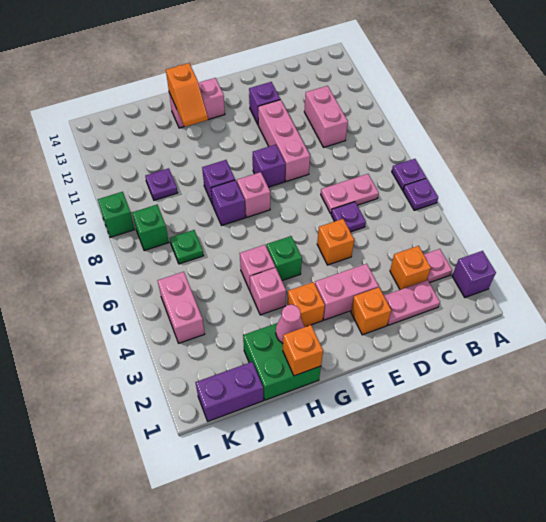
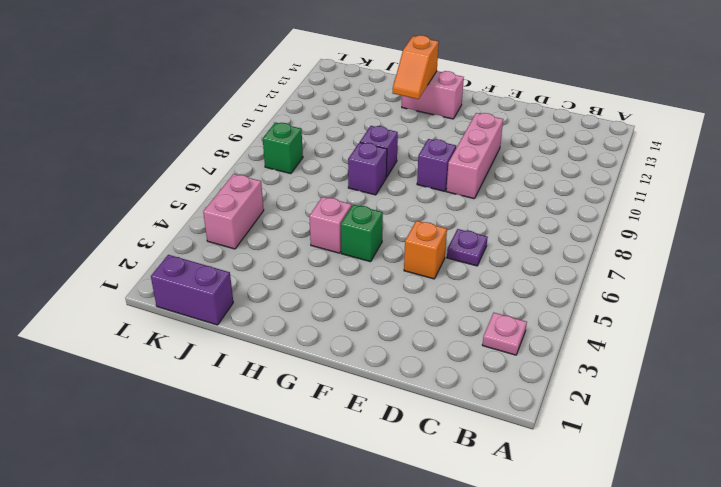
none -> purple brick A2 level 1
none -> purple plate A6 level 1
none -> purple plate A7 level 1
none -> pink plate C2:D2 level 1

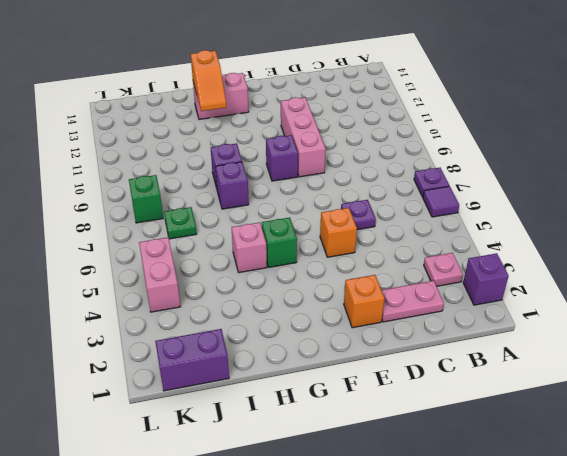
purple tile A6 level 1 -> purple plate A6 level 1
none -> orange brick C3 level 1
none -> pink plate C7:D7 level 1
none -> pink brick C10:C11 level 1
none -> pink brick E3:F3 level 1

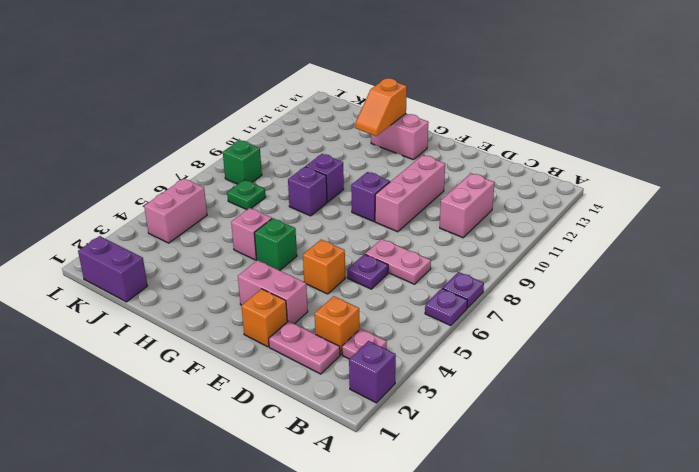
none -> purple brick E12 level 1
none -> orange brick G3 level 1
none -> pink brick G8 level 1
none -> green brick H1:I2 level 1

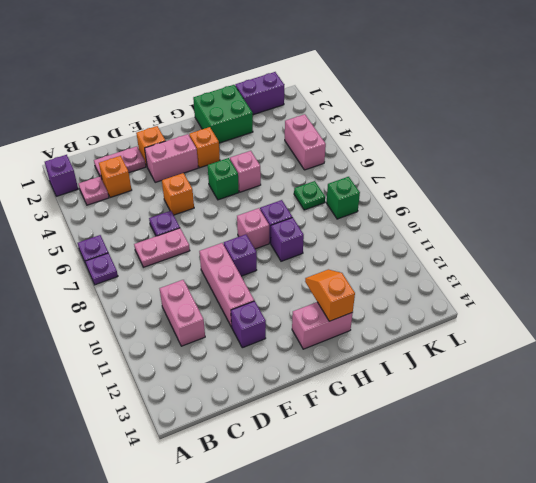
none -> pink brick H4 level 1
none -> purple plate J10 level 1
none -> green brick L9 level 1
none -> orange brick H1 level 2

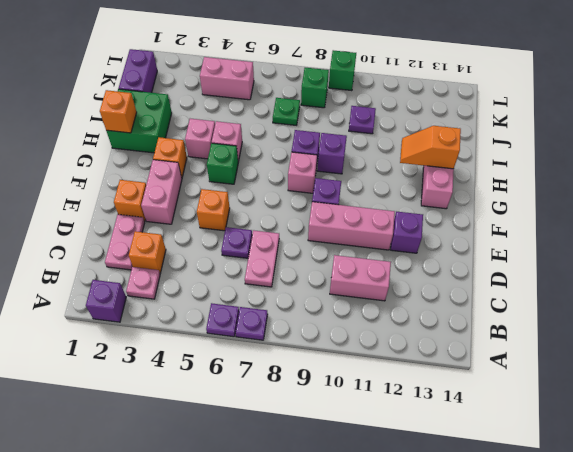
none -> pink cone H2 level 2

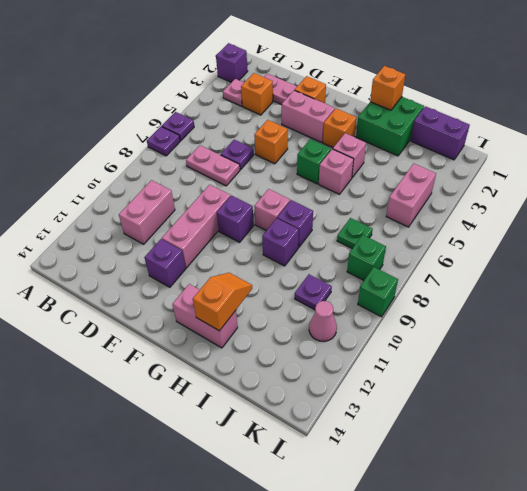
pink cone K11 level 1 -> pink cone H2 level 2

